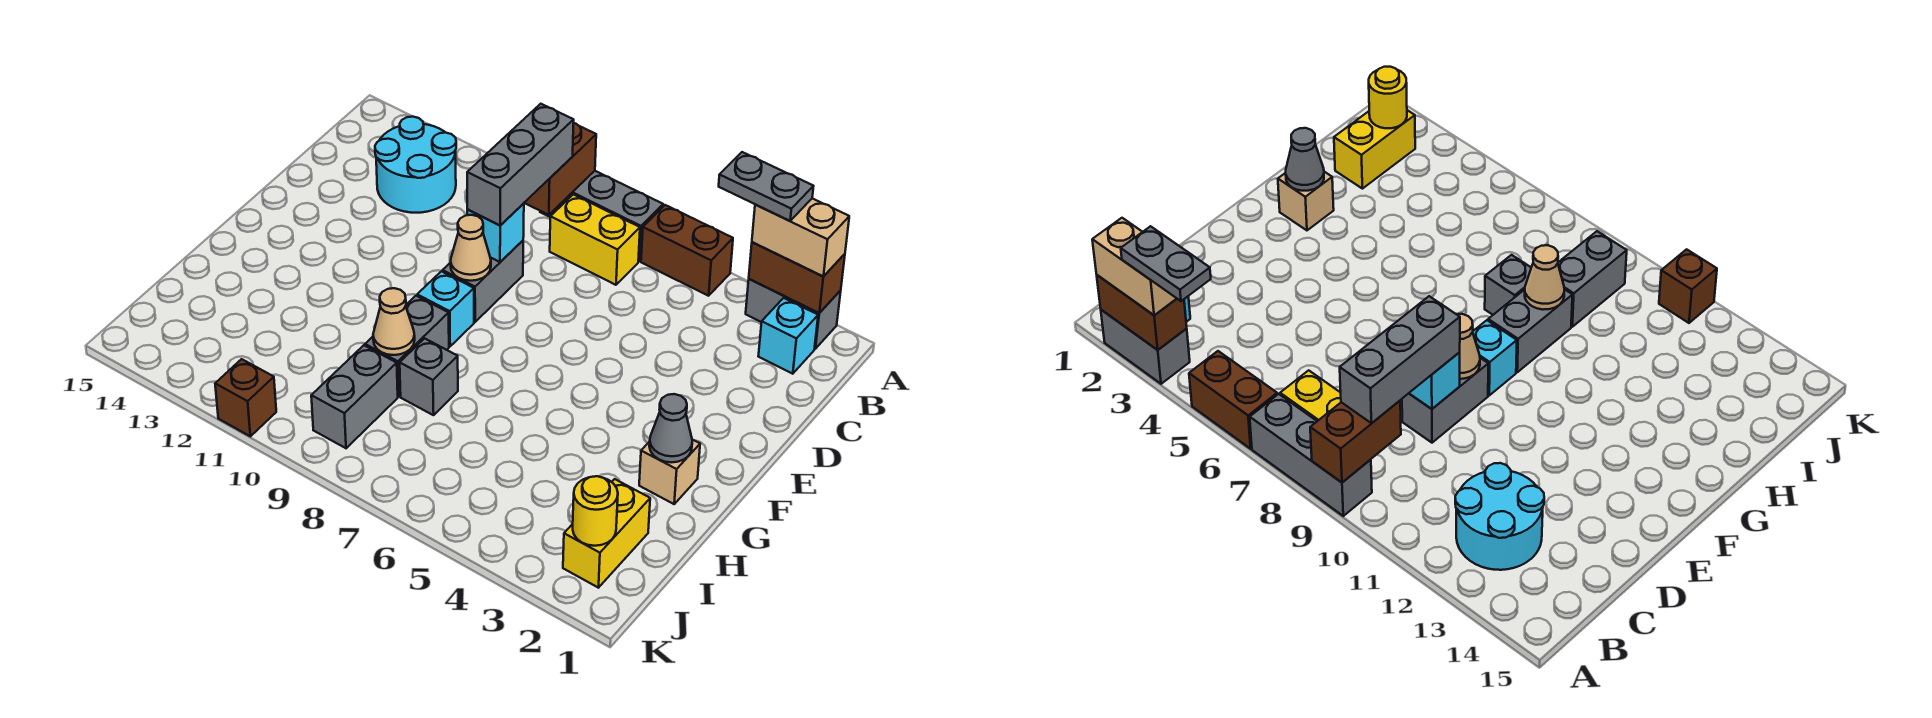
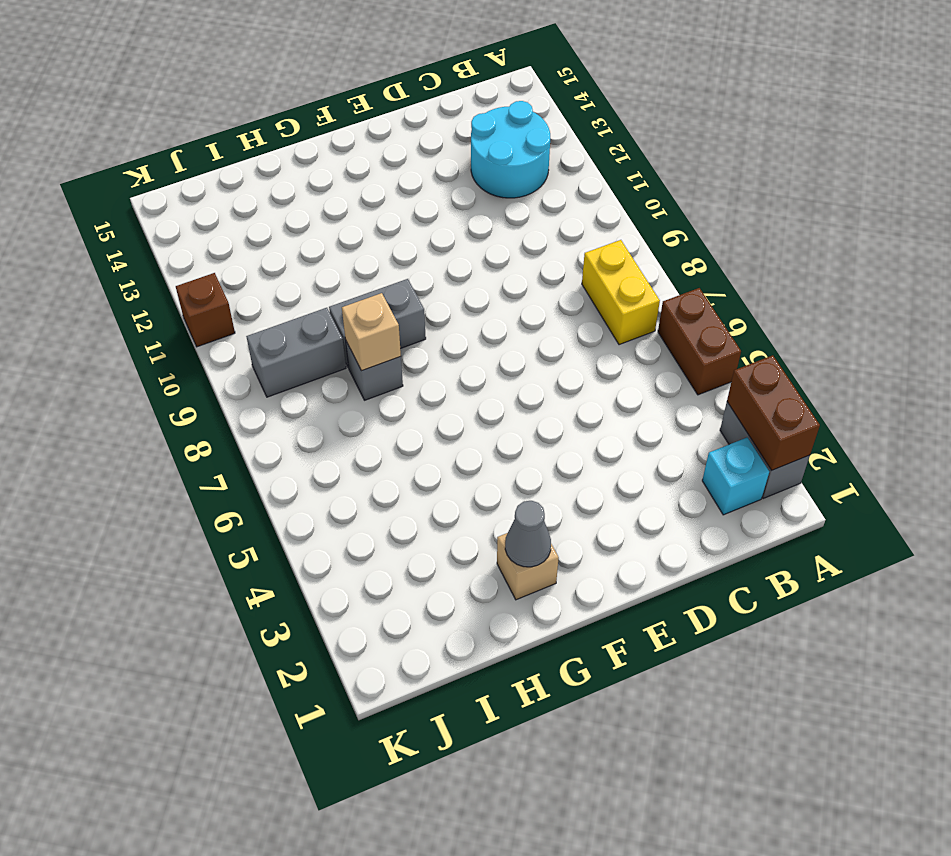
tan brick H8 level 2 -> none
none -> grey brick A7:A9 level 1
none -> grey brick D9:E9 level 1
none -> cyan brick F9 level 1

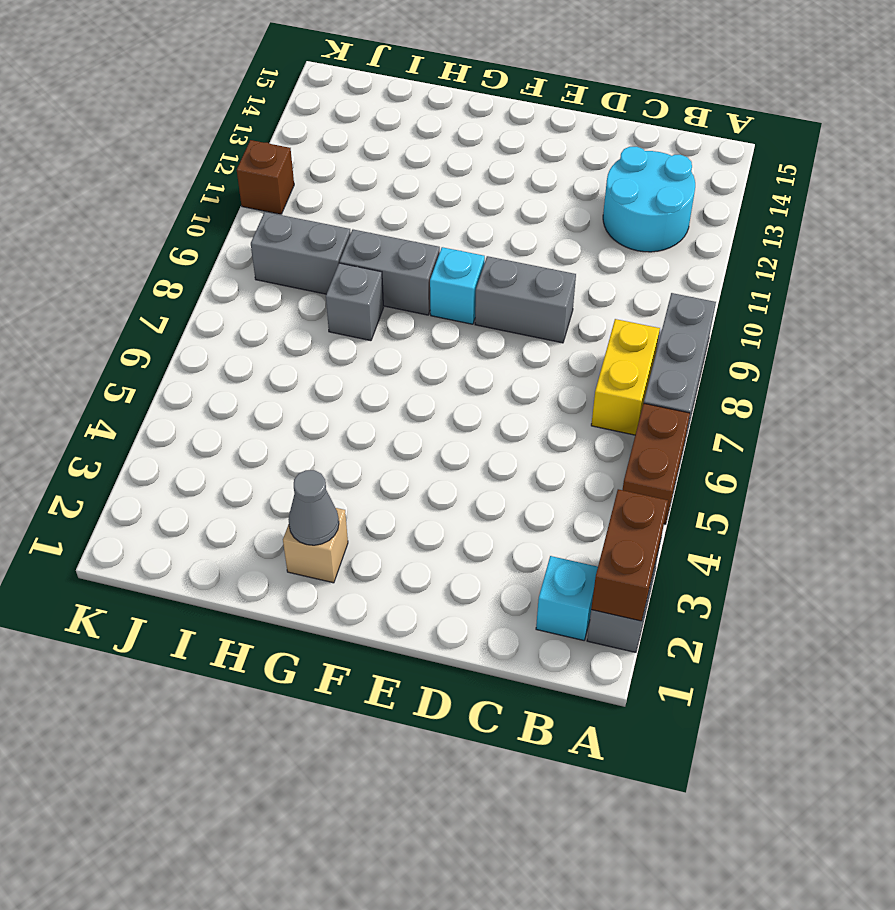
none -> yellow brick I2:J2 level 1
none -> brown brick A9:B9 level 2
none -> cyan brick D9 level 2

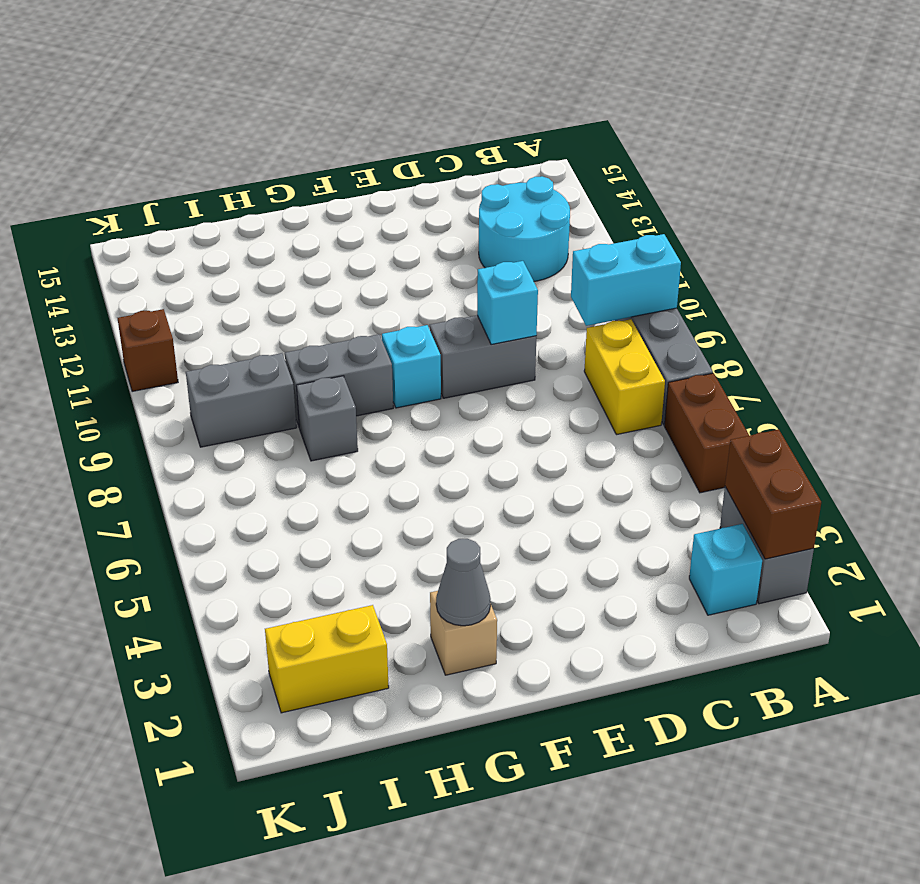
cyan brick A9:B9 level 2 -> brown brick A9:B9 level 2
none -> tan cone E9 level 2
none -> tan cone H9 level 2
none -> yellow round brick J2 level 2

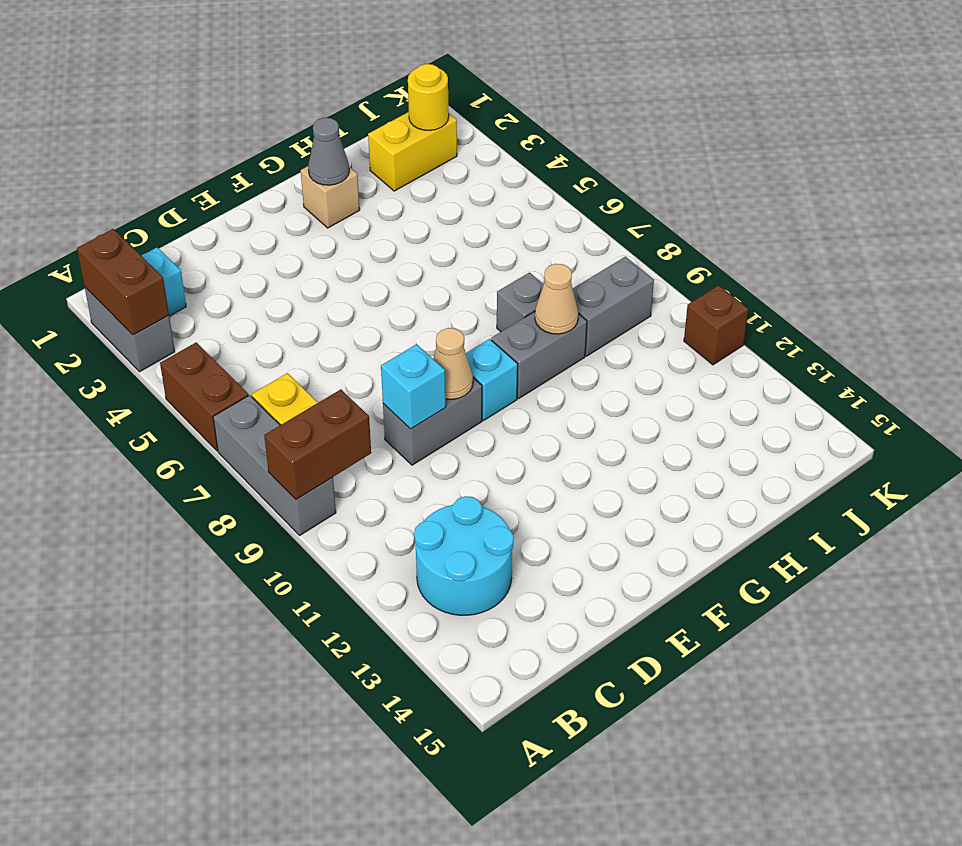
none -> tan brick A2:A3 level 3
none -> grey brick B9:D9 level 3
none -> grey plate A3:A4 level 4

